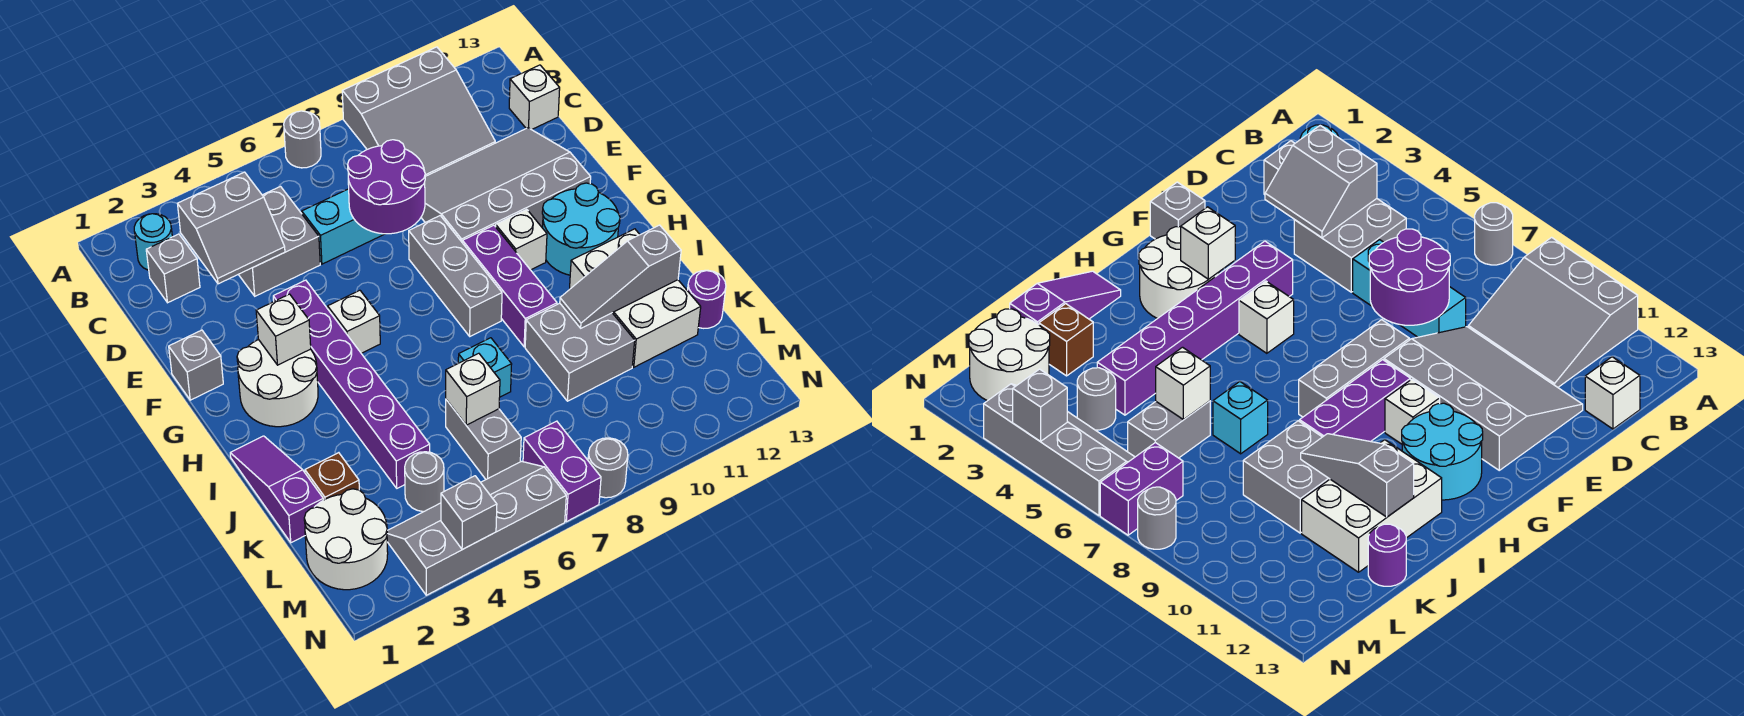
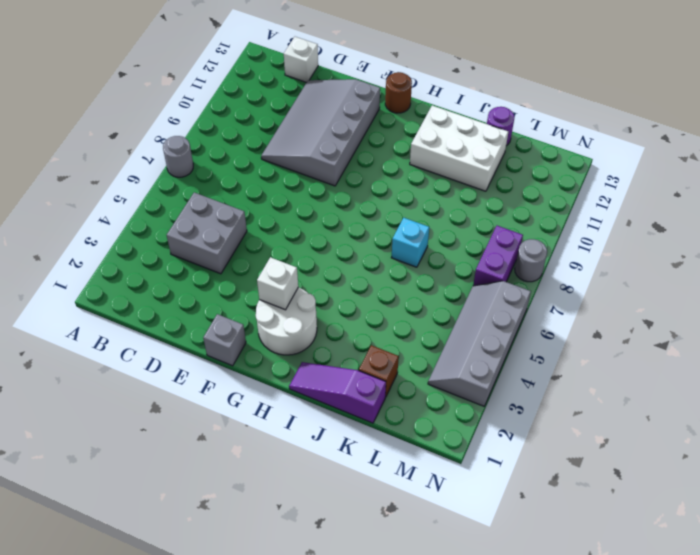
brown round brick G13 level 1 -> none
purple brick M7:M8 level 1 -> purple brick M7:N7 level 1
none -> grey slope A9:C11 level 1 top A
none -> cyan round brick B2 level 1
none -> grey brick C2 level 1
none -> cyan brick D6:D8 level 1

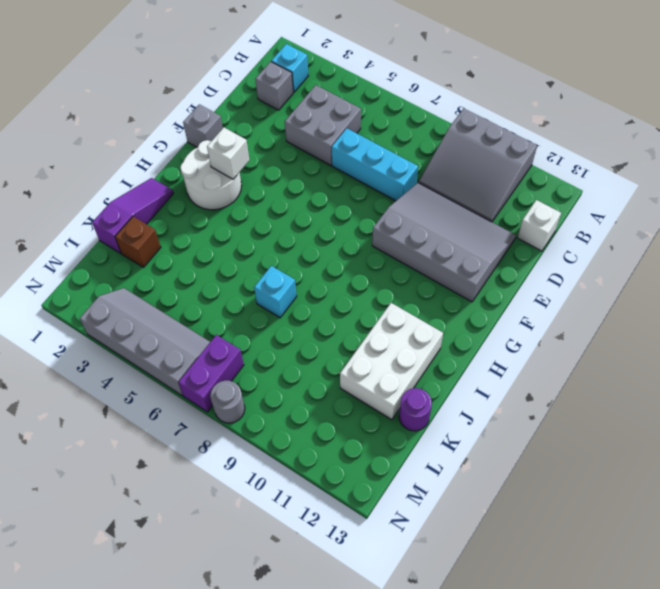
cyan brick B2 level 1 -> cyan round brick B2 level 1
none -> grey round brick A7 level 1
none -> purple brick F4:K4 level 1
none -> grey brick F8:H8 level 1
none -> white brick G5 level 1

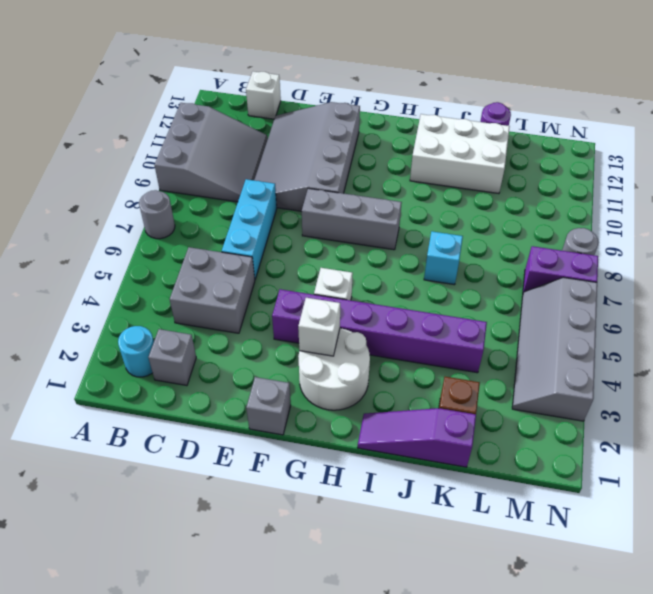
none -> purple brick G9:I9 level 1
none -> white brick G10 level 1
none -> cyan round brick G11:H12 level 1
none -> grey brick J9:K10 level 1

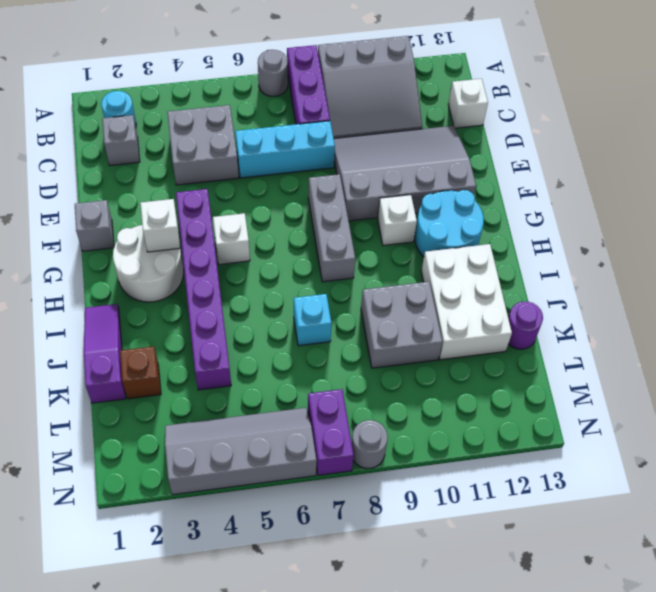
purple brick A8:C8 level 1 -> purple brick G9:I9 level 1
none -> grey brick K6:L6 level 1
none -> white round brick L1:M2 level 1
none -> grey round brick L4 level 1
none -> grey slope C3:D4 level 2 top C

